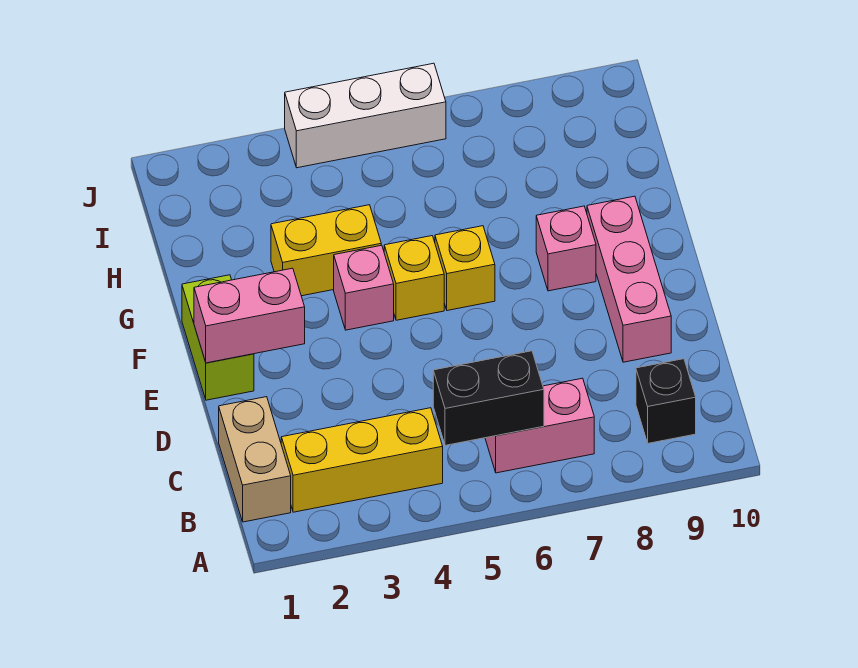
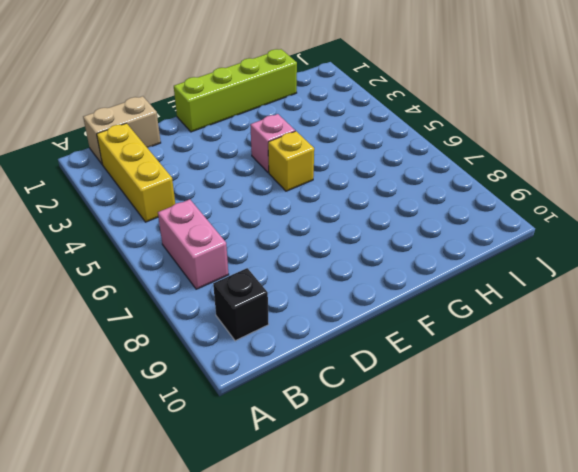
lime brick E1:H1 level 1 -> lime brick E1:F1 level 1
none -> pink brick D9:F9 level 1
none -> yellow brick F6 level 1
none -> pink brick F8 level 1

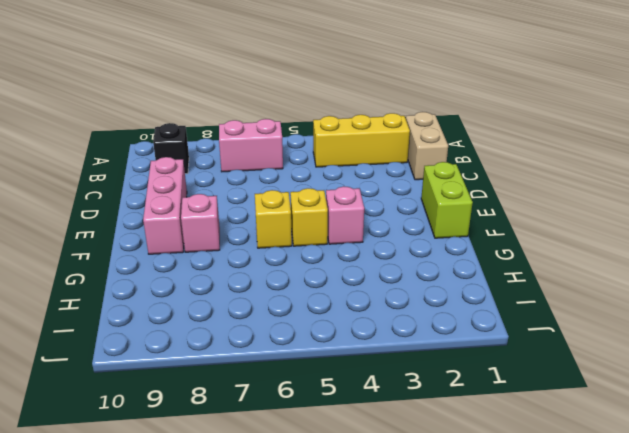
none -> yellow brick G3:G4 level 1
none -> white brick J4:J6 level 1
none -> black brick B5:B6 level 2

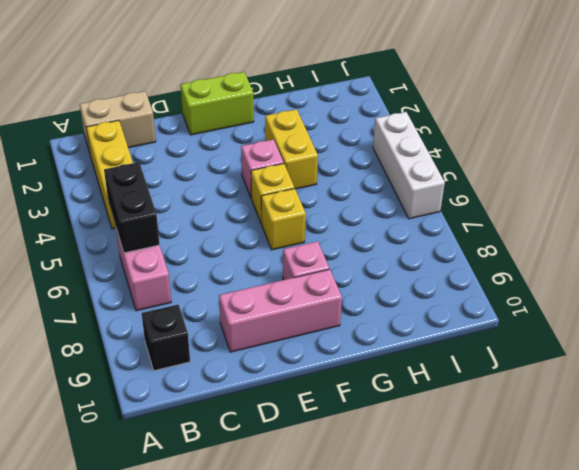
none -> pink brick E1:E2 level 2

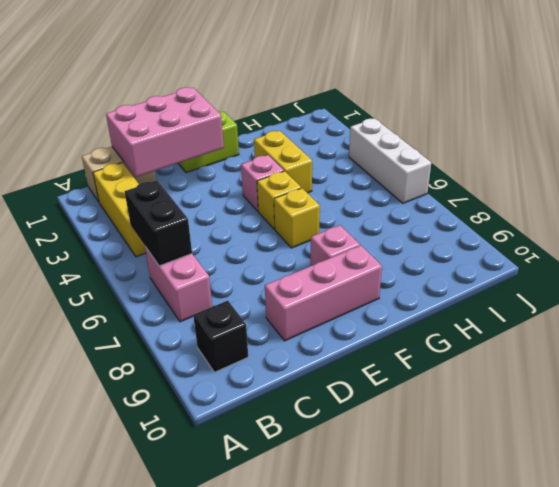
pink brick C1:E2 level 2 -> pink brick E1:E2 level 2

